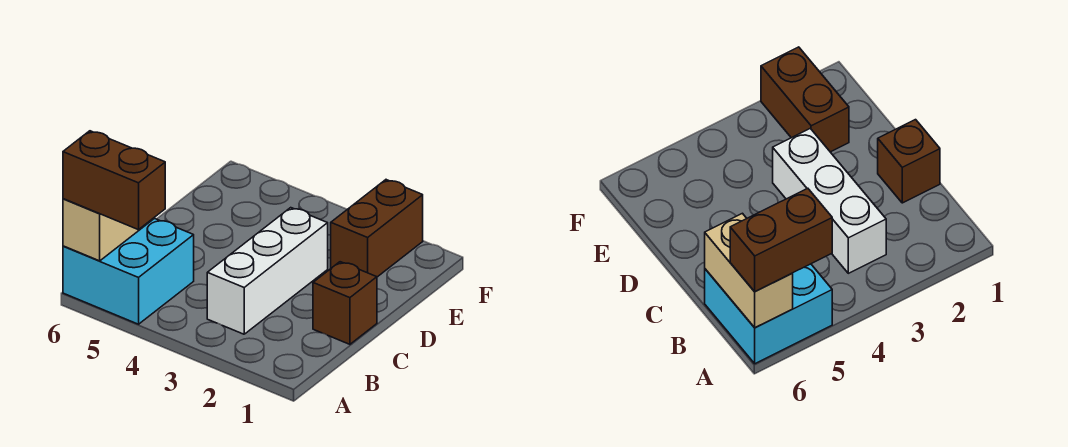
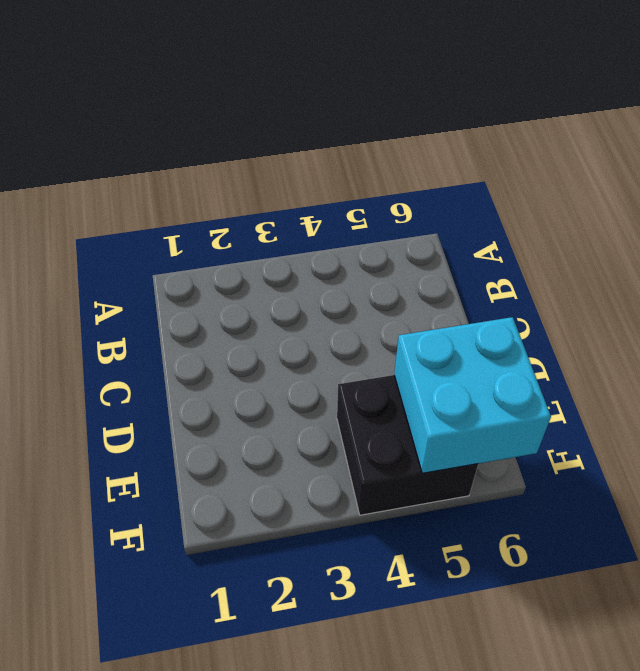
black brick E4:F5 level 1 -> none
cyan brick E5:F6 level 2 -> cyan brick A5:B6 level 1
none -> white brick B3:D3 level 1
none -> brown brick C1 level 1

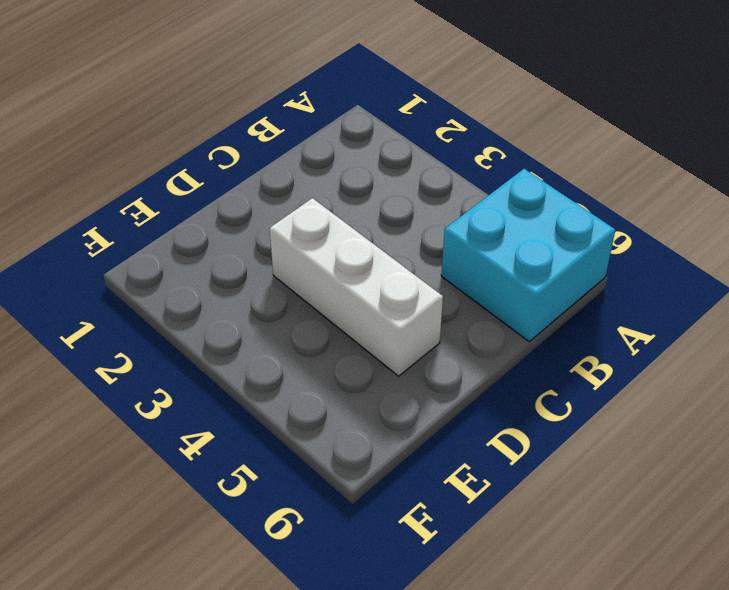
white brick D3:D5 level 1 -> white brick B3:D3 level 1
none -> brown brick C1 level 1
none -> brown brick E2:F2 level 1

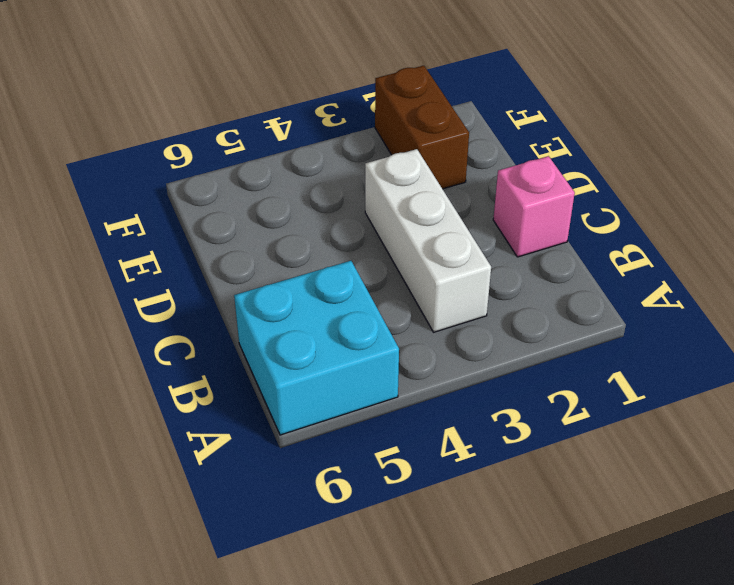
pink brick C1 level 1 -> brown brick C1 level 1
none -> tan brick A6:B6 level 2
none -> brown brick A5:A6 level 3

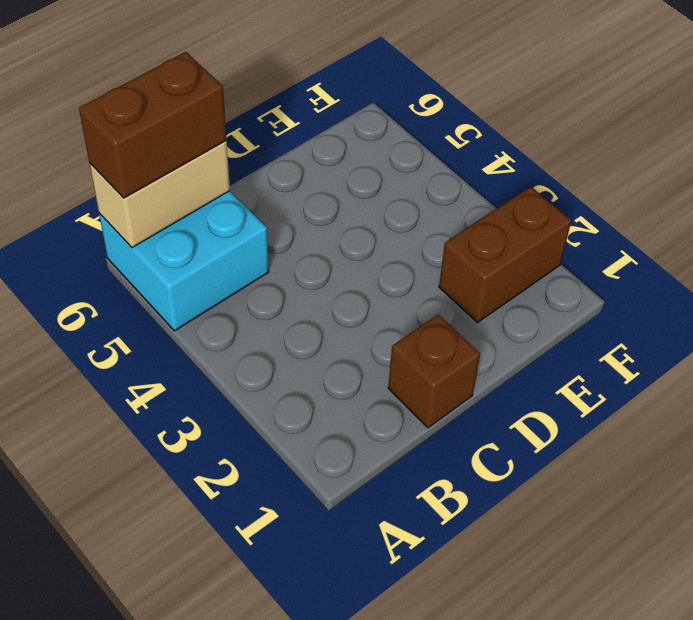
brown brick A6:B6 level 3 -> brown brick A5:A6 level 3
none -> white brick B3:D3 level 1

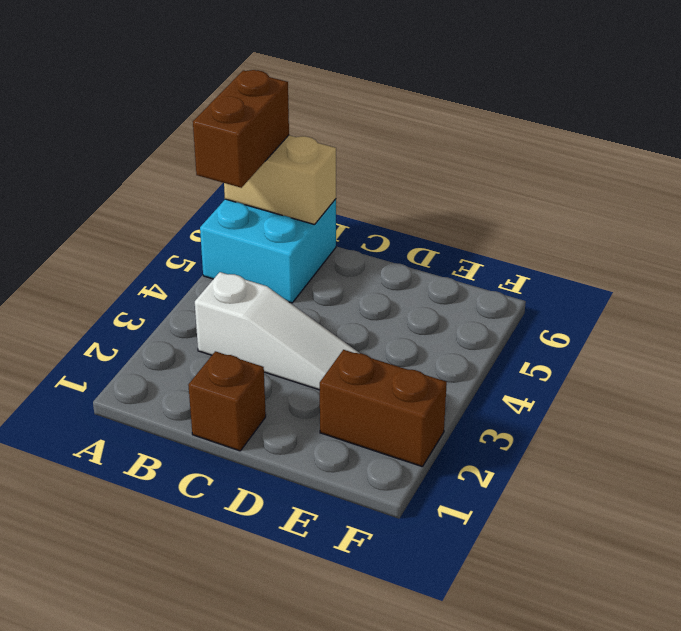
white slope B3:D3 level 1 top B -> white brick B3:D3 level 1

